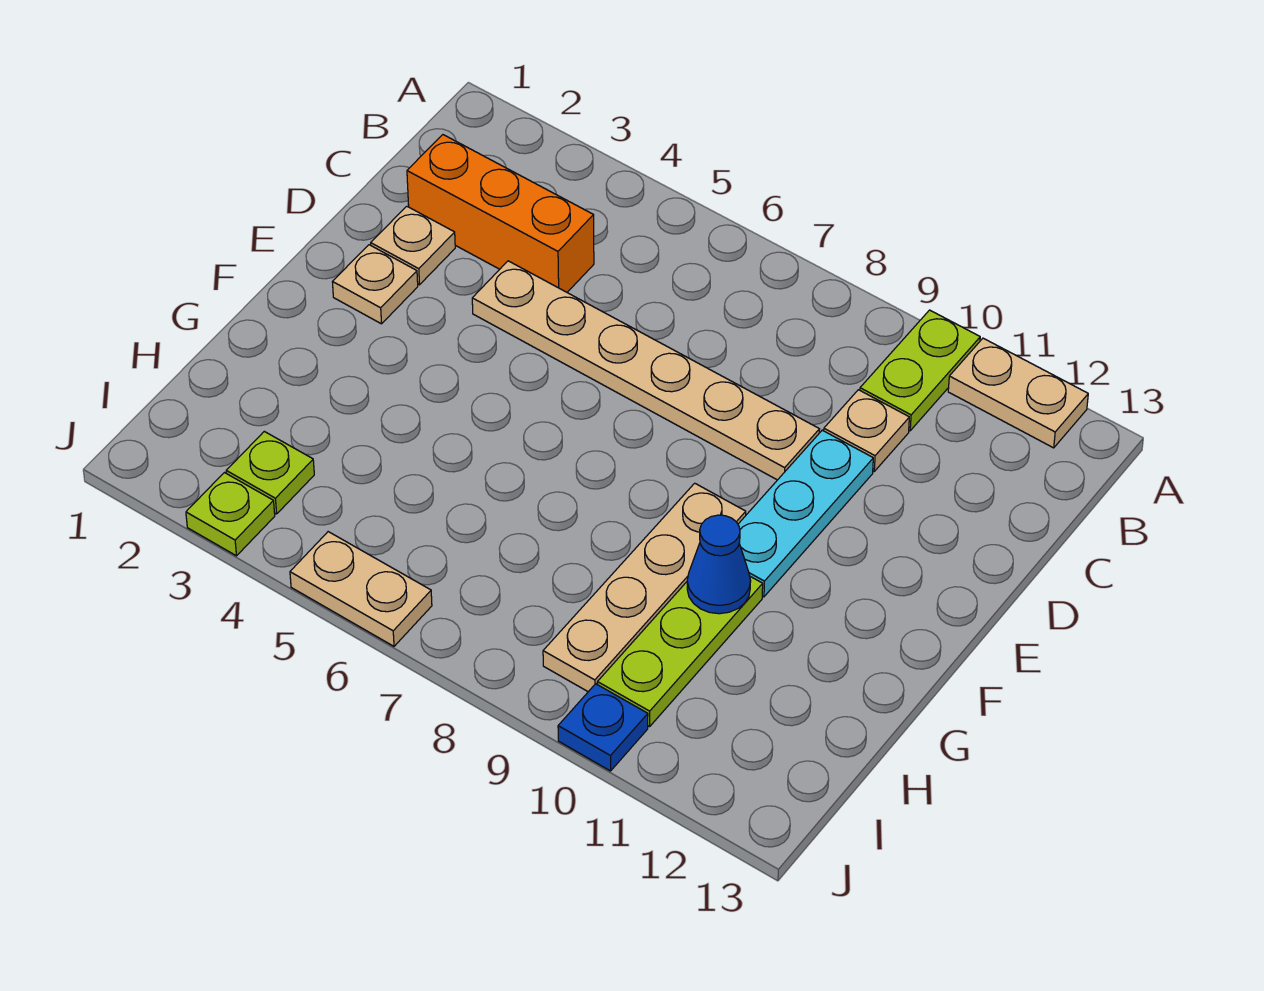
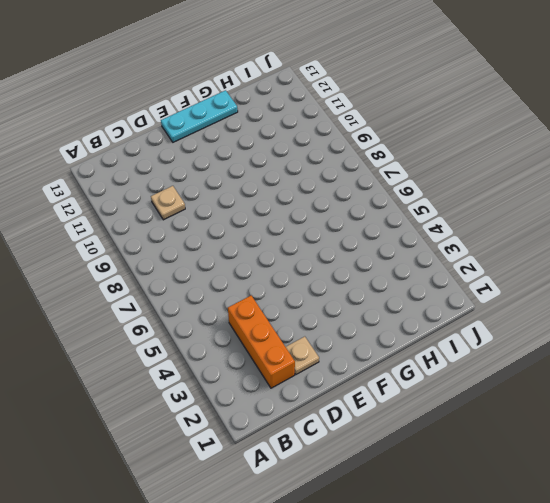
cyan plate E13:G13 level 1 -> cyan plate D10:F10 level 1
none -> lime plate A10:B10 level 1
none -> tan plate A11:A12 level 1
none -> tan plate D4:D9 level 1

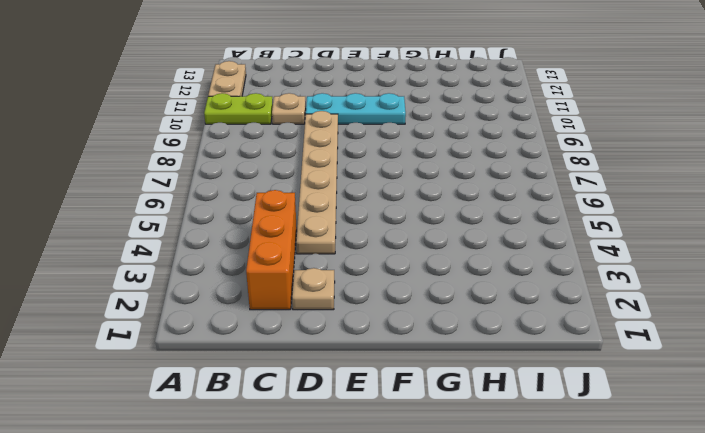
none -> tan plate E2 level 1
none -> tan plate F9:I9 level 1
none -> lime plate G10:I10 level 1

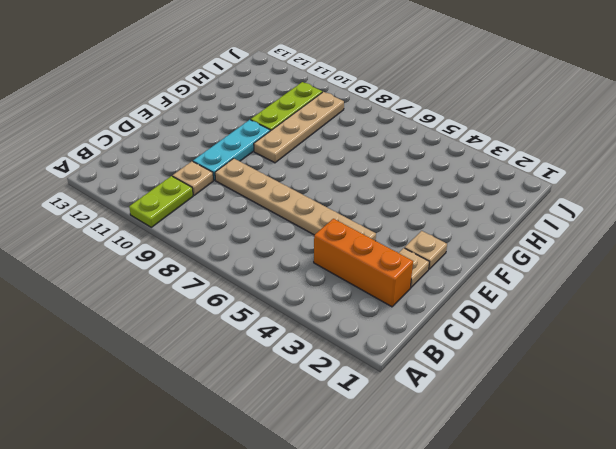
none -> tan plate A11:A12 level 1
none -> lime plate I3 level 1
none -> lime plate J3 level 1

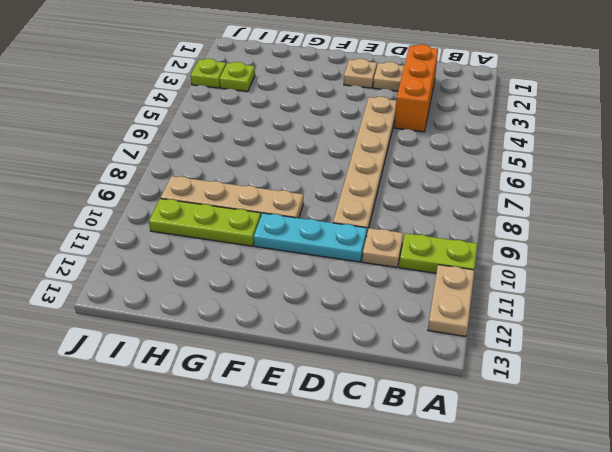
none -> tan plate J5:J6 level 1
none -> blue plate J10 level 1
none -> blue cone G10 level 2

